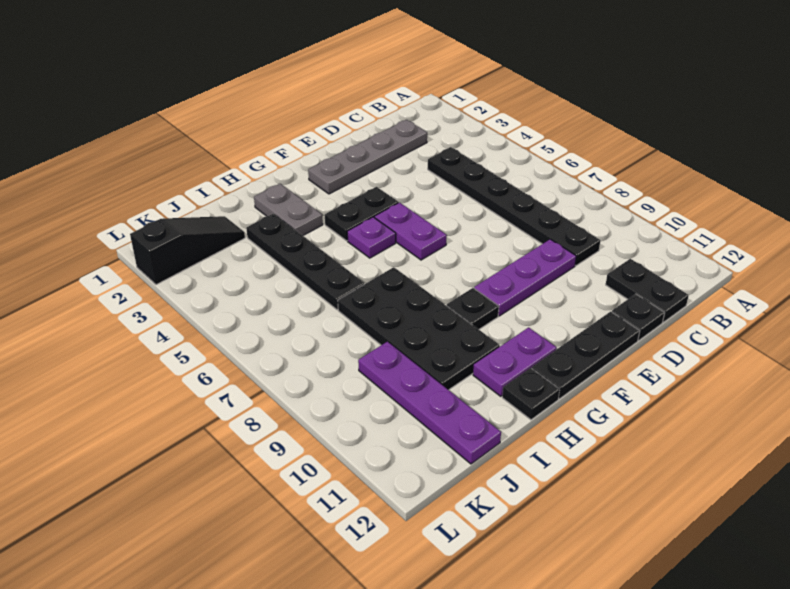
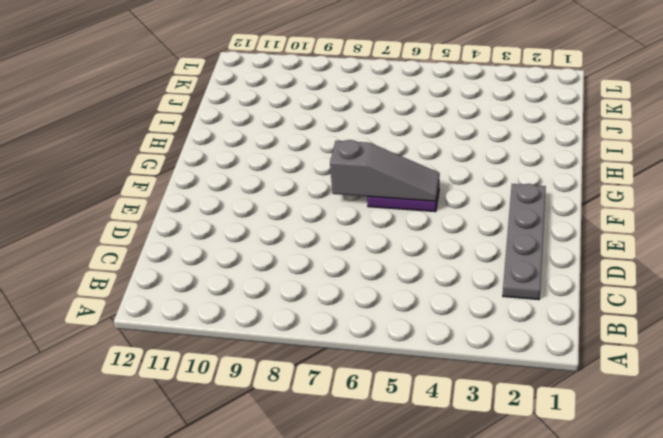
grey slope F5:F7 level 2 top 7 -> none
none -> black plate C4:C9 level 1
none -> black plate C11:C12 level 1
none -> purple plate D9:F9 level 1

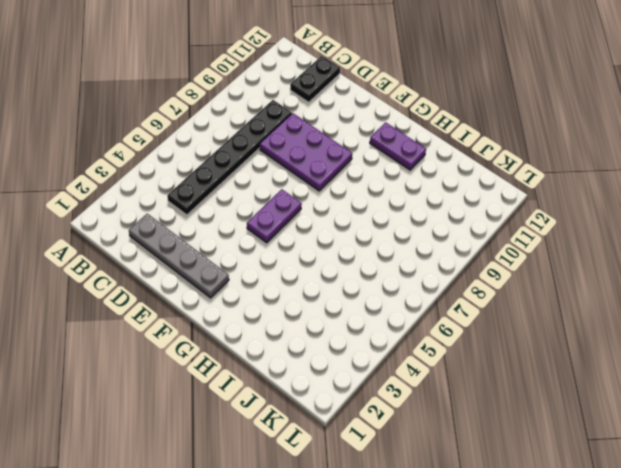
purple plate D8:F9 level 1 -> purple plate D9:F9 level 1
none -> black plate D12 level 1
none -> black plate E12:G12 level 1
none -> black plate F4:G4 level 1

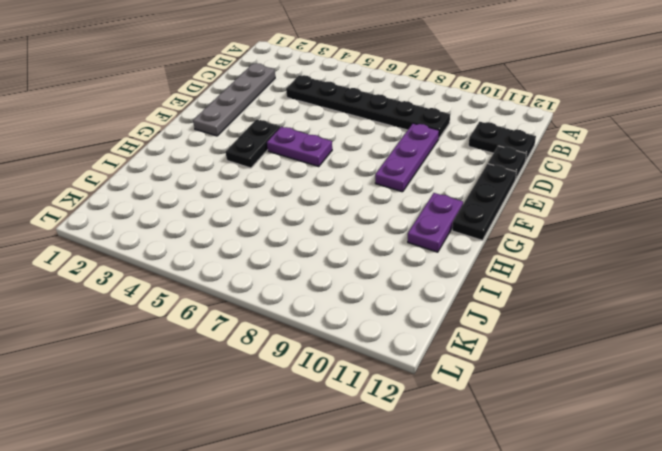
none -> purple plate G5 level 1
none -> black plate G9 level 1
none -> grey plate H2:H3 level 1

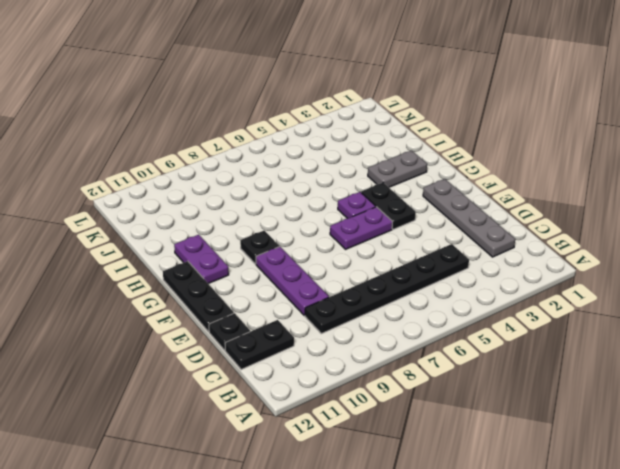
none -> black plate H7:I10 level 1
none -> black plate H12 level 1
none -> black plate I3:I6 level 1

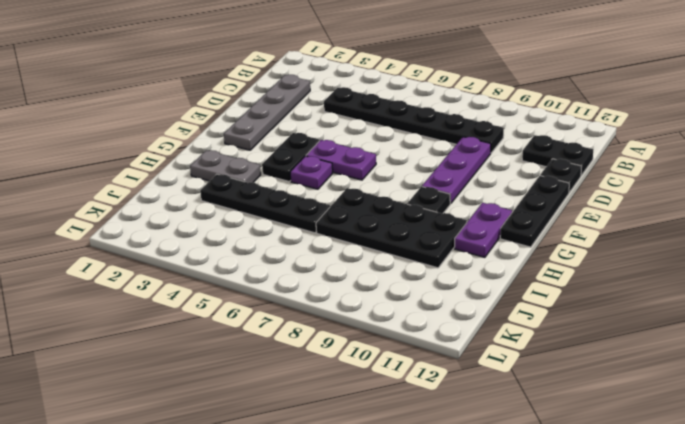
none -> black plate H12 level 1
none -> black slope J2:L2 level 1 top L
none -> purple plate J9:J12 level 1

